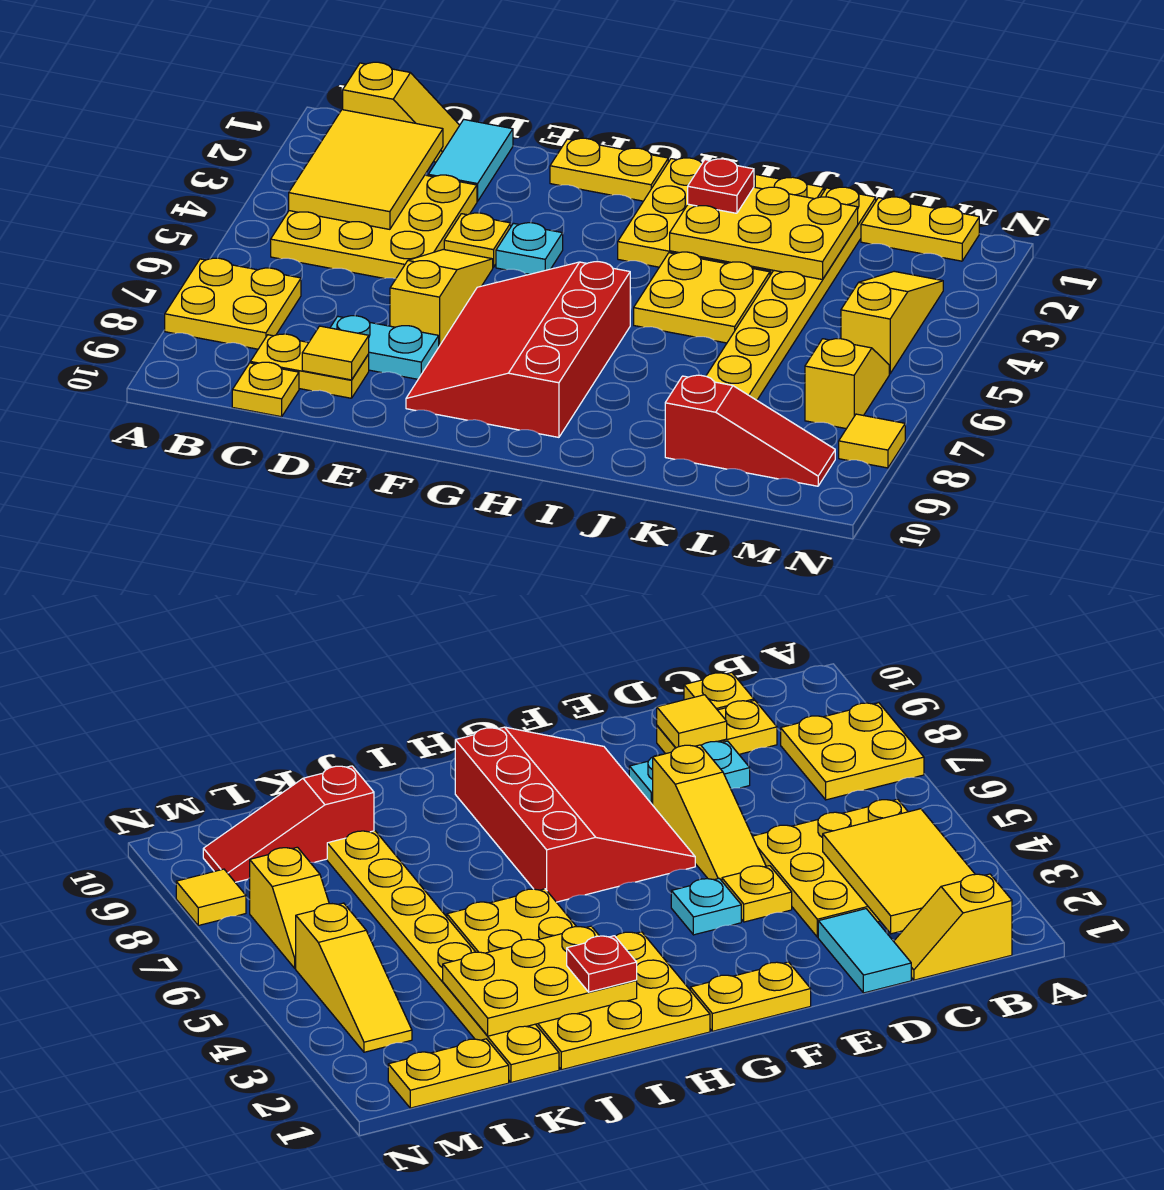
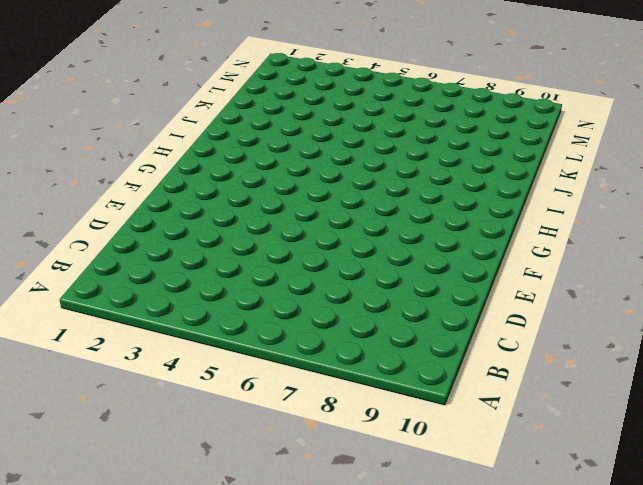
none -> yellow plate A7:B8 level 1
none -> yellow slope B1:C1 level 1 top B
none -> yellow plate B3:D5 level 1

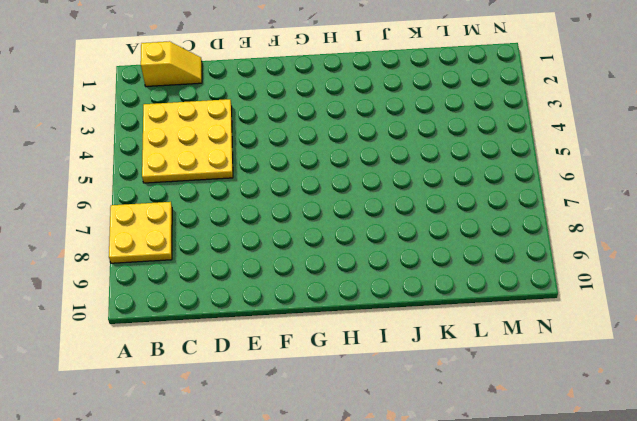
none -> yellow plate C9:D9 level 1
none -> yellow plate C10 level 1
none -> cyan tile D1:D2 level 1

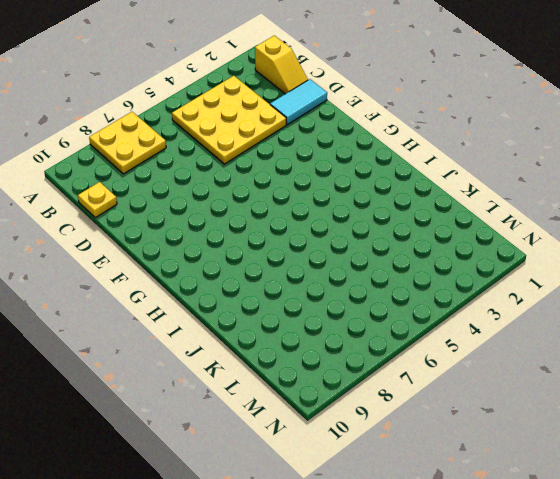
none -> yellow plate C9:D9 level 1
none -> cyan plate D8:E8 level 1
none -> yellow plate E4 level 1

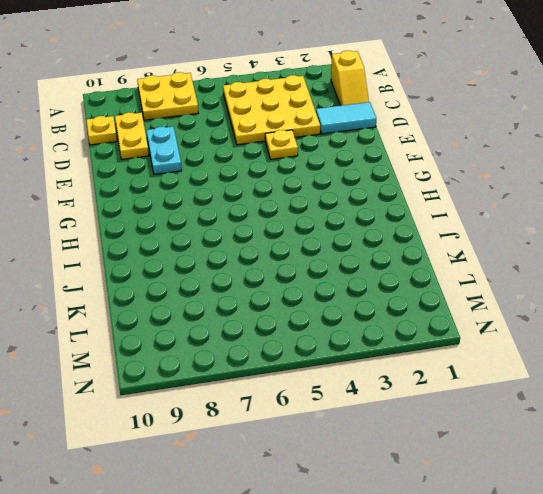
none -> yellow slope E5:E7 level 1 top 7
none -> yellow plate F1:G1 level 1
none -> cyan plate F4 level 1

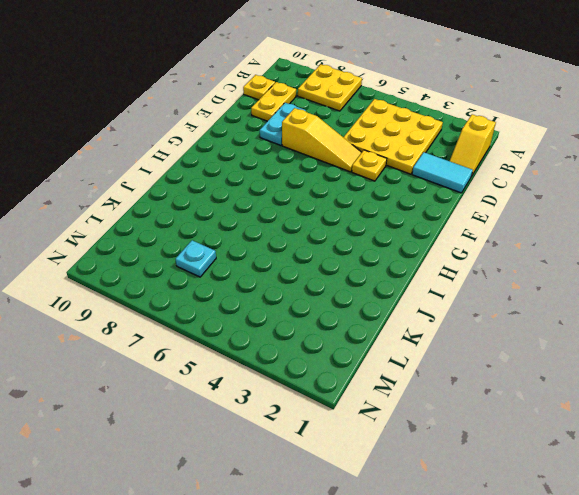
cyan plate L7 level 1 -> cyan plate F4 level 1
none -> yellow plate F1:G1 level 1
none -> red slope F6:H9 level 1 top H
none -> yellow plate H1:J3 level 1

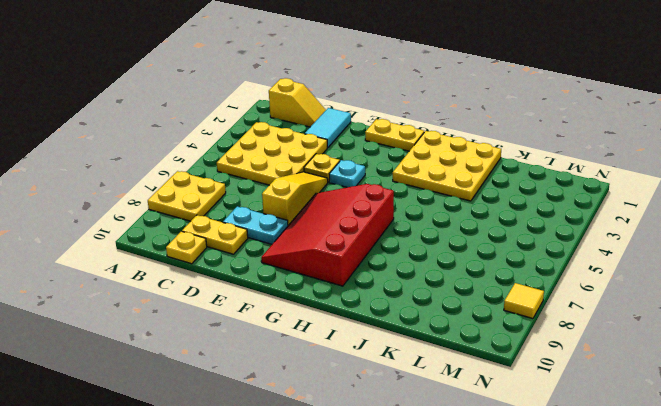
none -> yellow plate I4:J5 level 1
none -> yellow plate K1:K8 level 1
none -> red slope K9:M9 level 1 top K

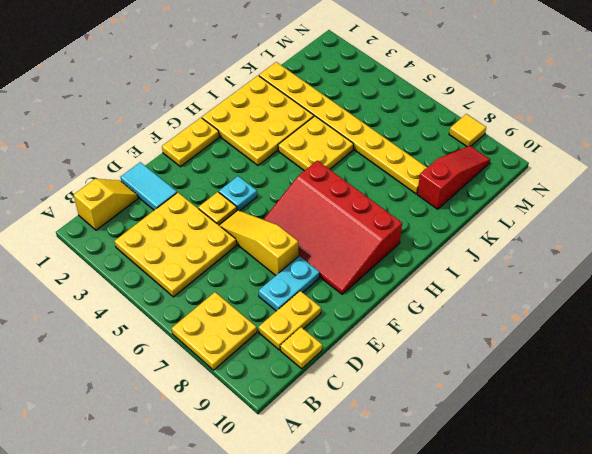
none -> yellow plate L1:M1 level 1
none -> yellow slope M3:M5 level 1 top 5
none -> yellow slope M6:M7 level 1 top 7

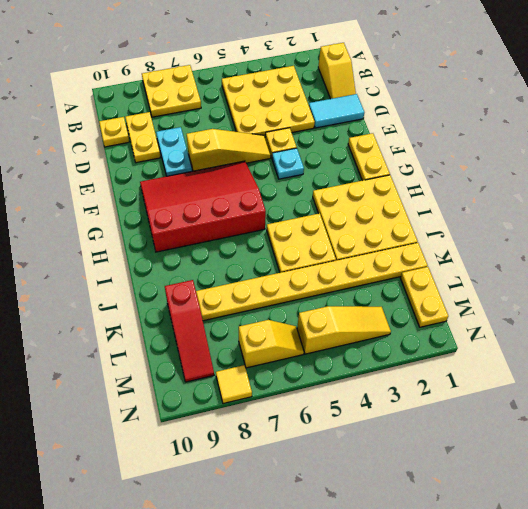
none -> yellow tile B2:C4 level 2
none -> yellow tile D9 level 2
none -> yellow plate I2:K3 level 2

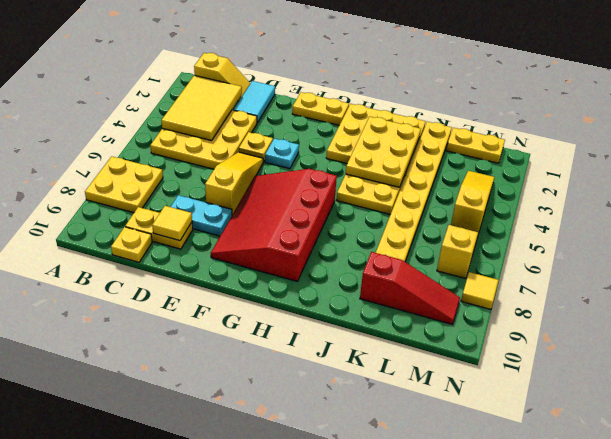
yellow plate I2:J4 level 2 -> yellow plate I2:K3 level 2
none -> red plate I2 level 3

